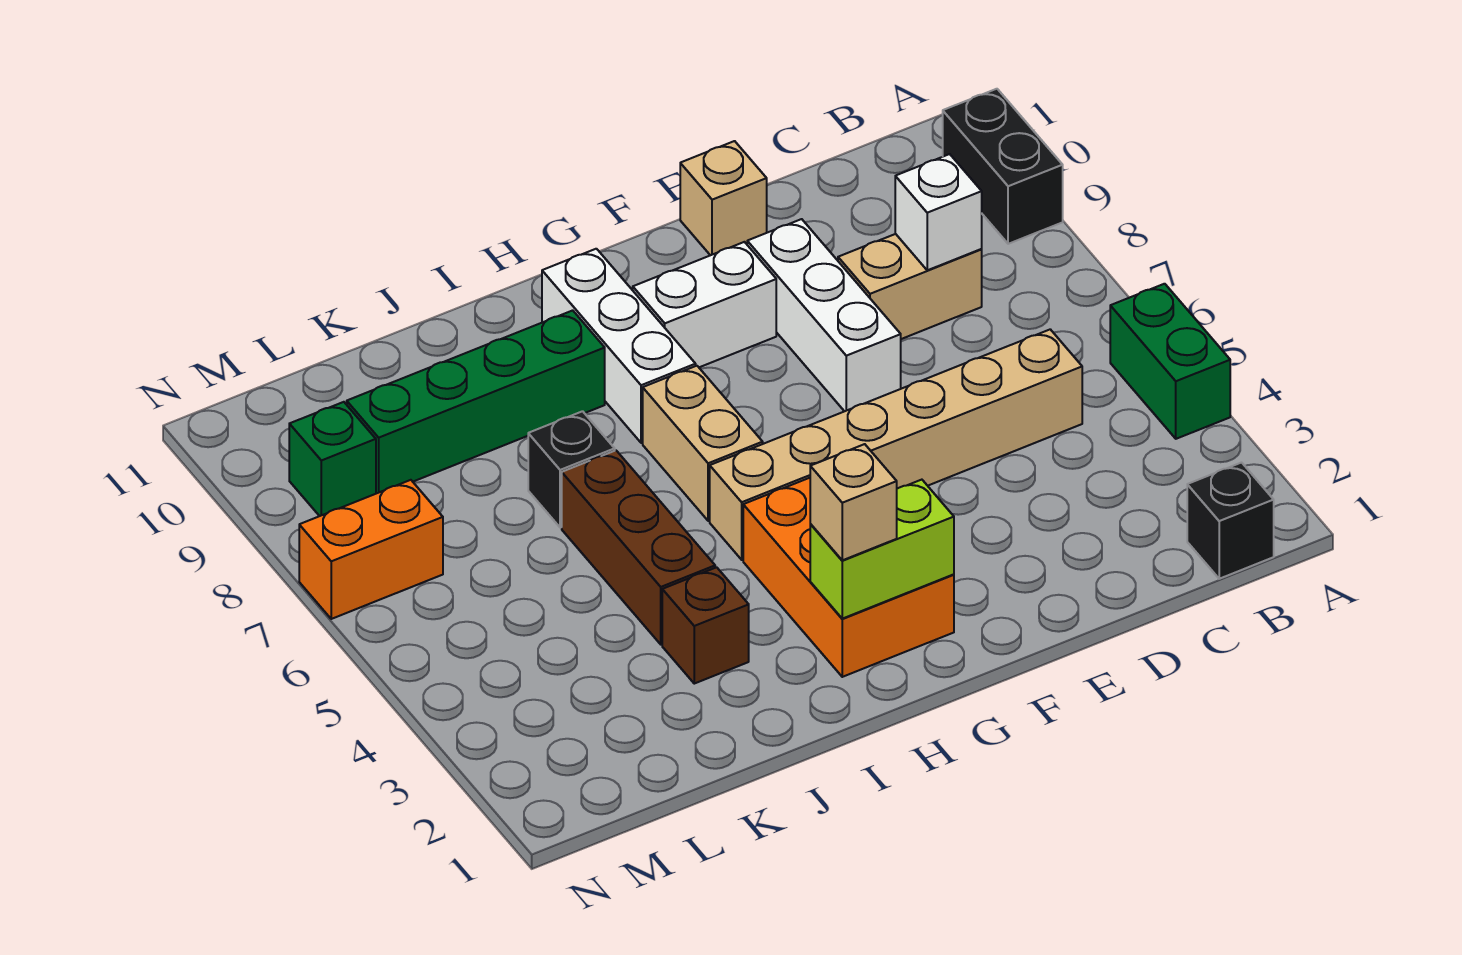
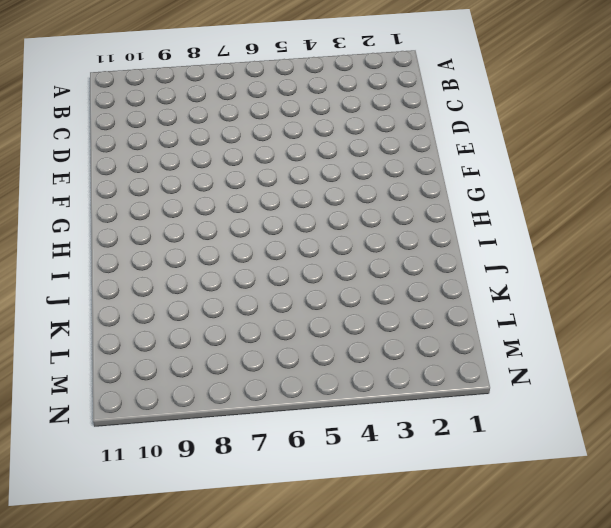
none -> green brick A4:A5 level 1
none -> black brick A9:A10 level 1
none -> black brick B1 level 1

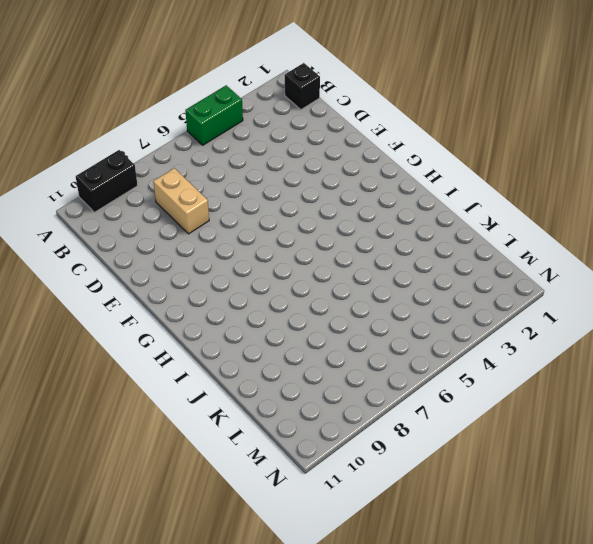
none -> tan brick C5:H5 level 1
none -> white brick E7:E9 level 1
none -> tan brick E11 level 1

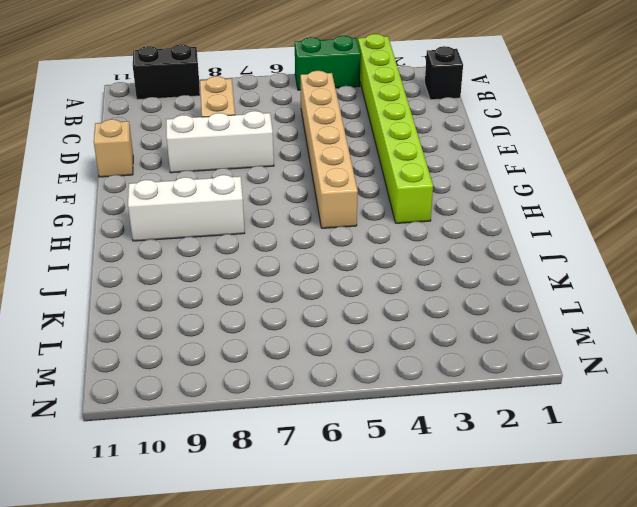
lime brick A3:H3 level 1 -> orange brick G2:H4 level 1
none -> white brick F9:G9 level 1
none -> tan brick H6:H7 level 1
none -> green brick I9:L9 level 1

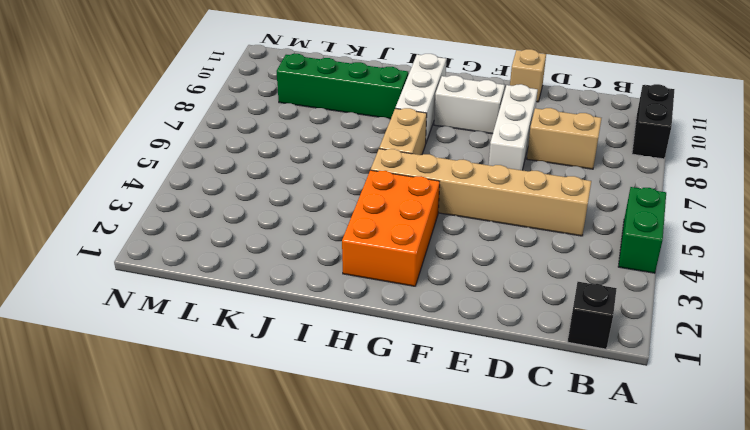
none -> brown brick J3 level 1
none -> brown brick J4:J6 level 1
none -> black brick J7 level 1

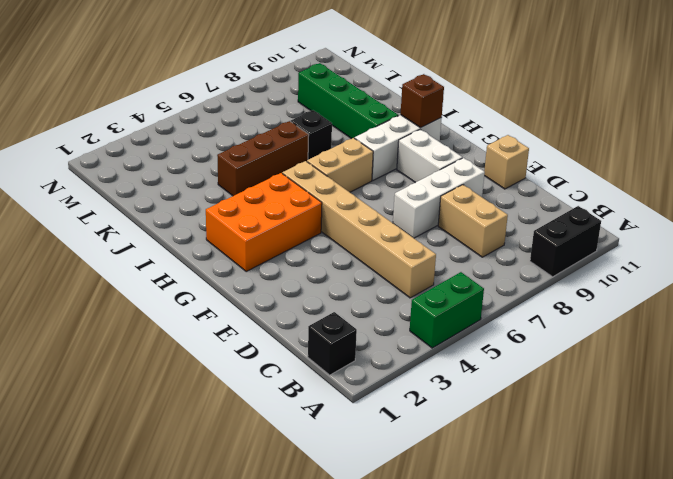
brown brick H10 level 2 -> brown brick J3 level 1
none -> orange brick M7:N7 level 1
none -> green brick M9 level 1
none -> white brick C8 level 2

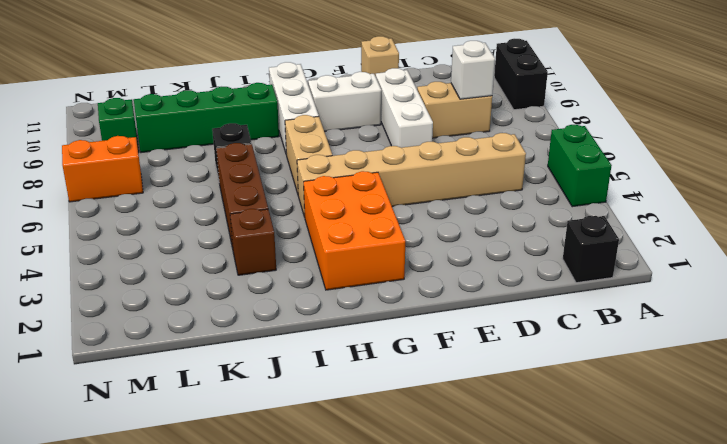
none -> lime brick G2:H2 level 2
none -> tan brick H2 level 3

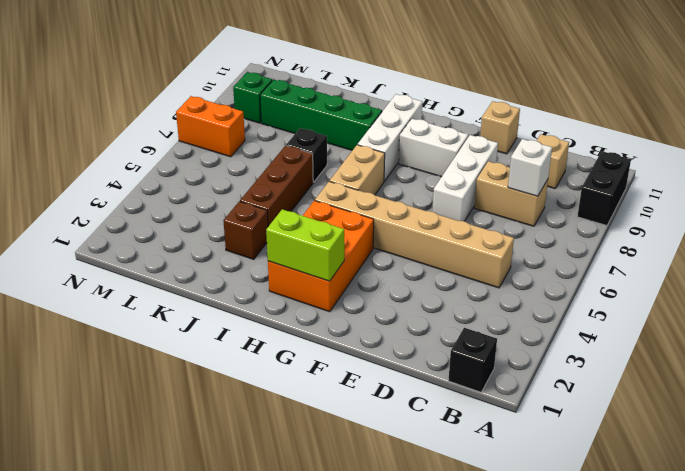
tan brick C10 level 1 -> tan brick H2 level 3
none -> green brick A4:A5 level 1

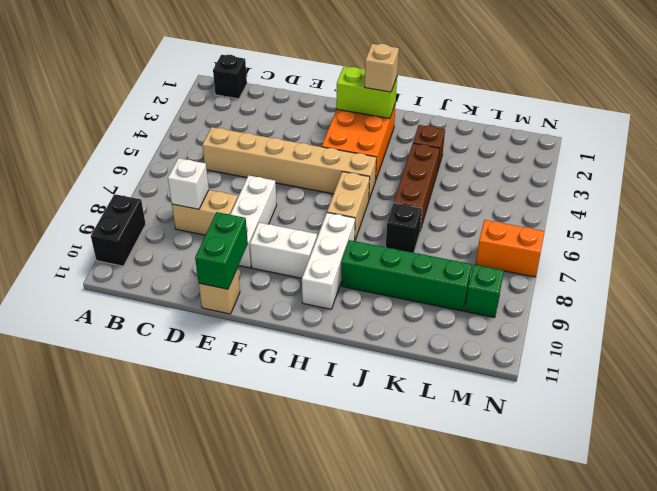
green brick E10:E11 level 2 -> green brick A4:A5 level 1

